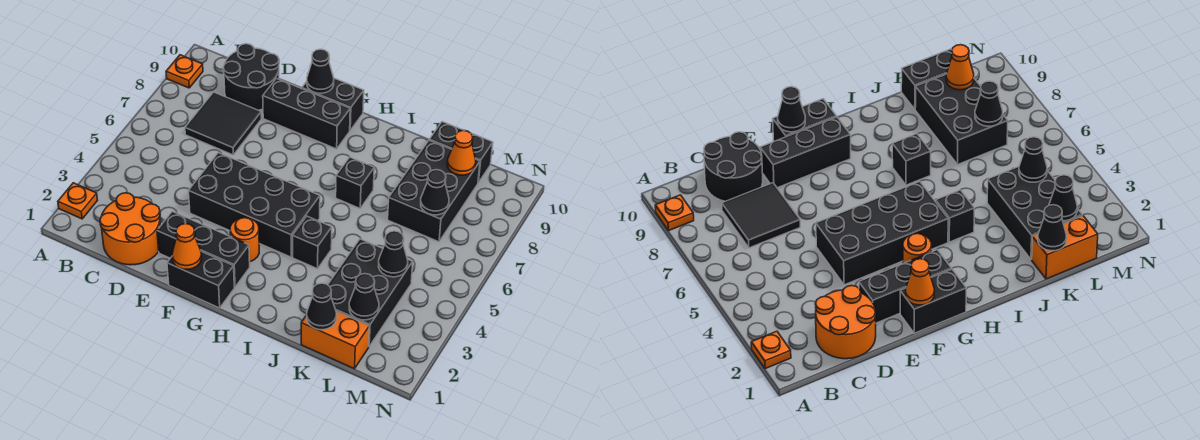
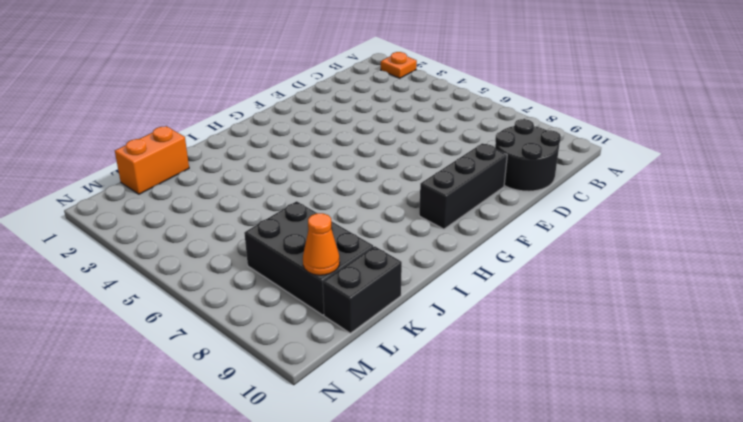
none -> orange plate A9 level 1
none -> orange round brick C1:D2 level 1
none -> black tile C7:D8 level 1

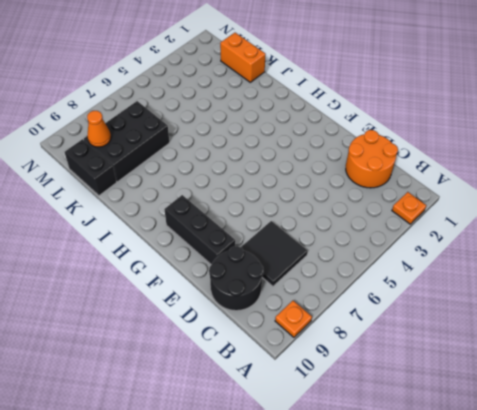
none -> black brick E2:G2 level 1
none -> black brick E4:H5 level 1
none -> black brick F1:G1 level 1

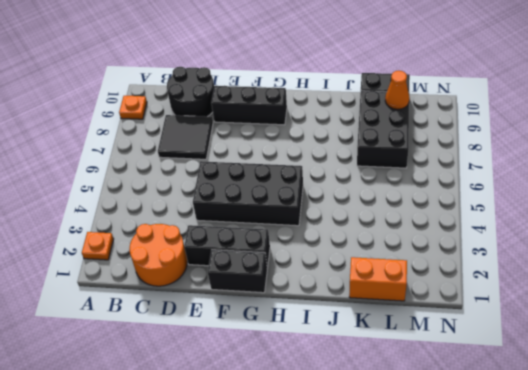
none -> black brick F10:G10 level 1
none -> orange round brick G3 level 1
none -> black brick I4 level 1

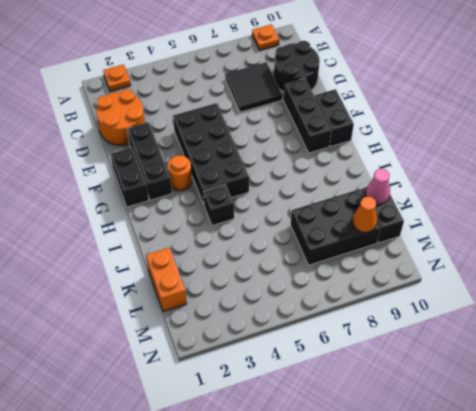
pink cone K10 level 2 -> none
none -> black brick I7 level 1
none -> black brick K2:L4 level 1
none -> orange cone F1 level 2

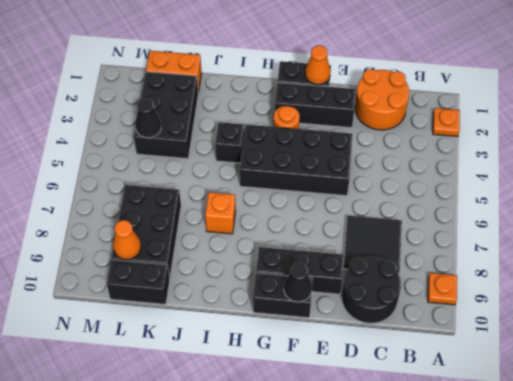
orange brick I7 level 1 -> black brick I7 level 1
none -> black cone K1 level 2
none -> black cone L2 level 2
none -> black cone L7 level 2

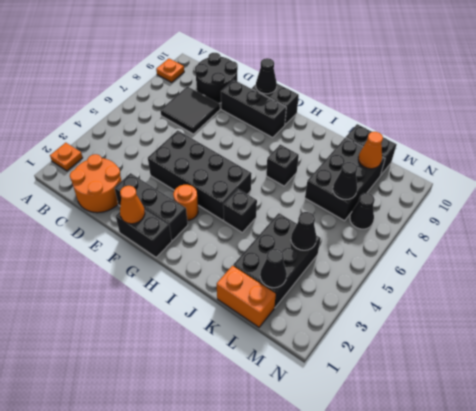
black cone M7 level 1 -> black cone K1 level 2

